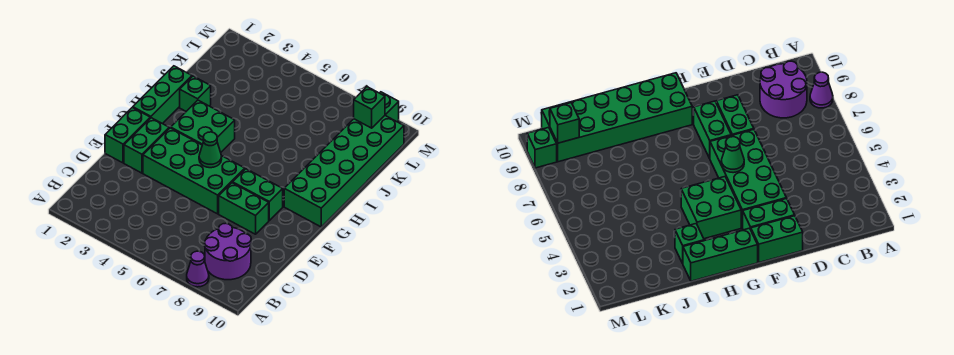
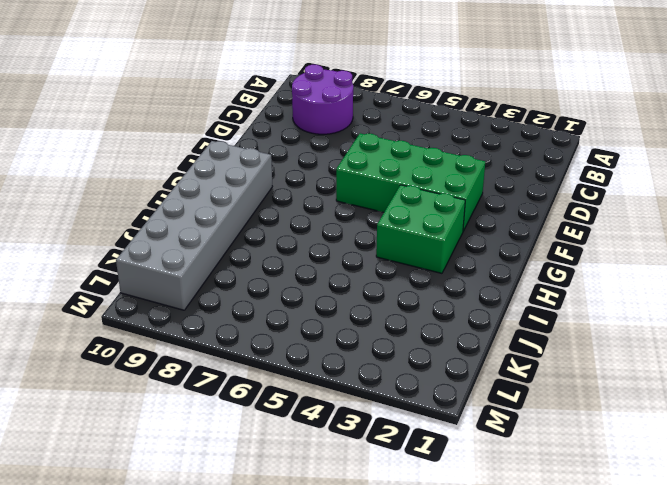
grey brick G9:L10 level 1 -> green brick G9:L10 level 1
none -> purple cone A8 level 1
none -> green brick E1:F1 level 1
none -> green brick E2:F2 level 1

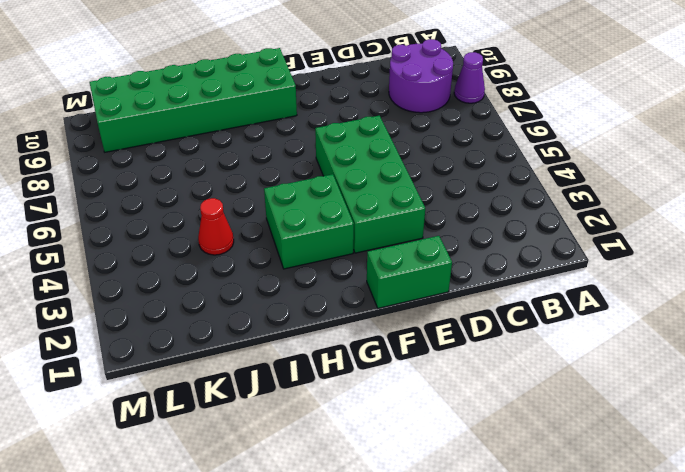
red cone J4 level 1 -> none
none -> green brick E2:F2 level 1
none -> green brick E7:E8 level 1
none -> green brick F7:F8 level 1

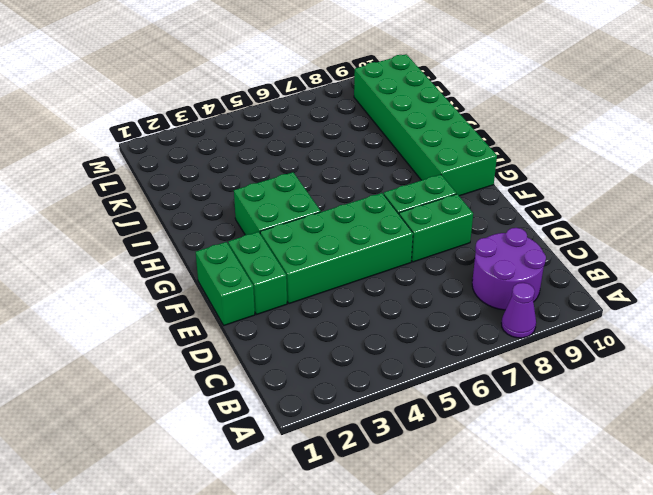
none -> green brick G1:I1 level 1
none -> green brick I2 level 1
none -> green brick M9 level 1

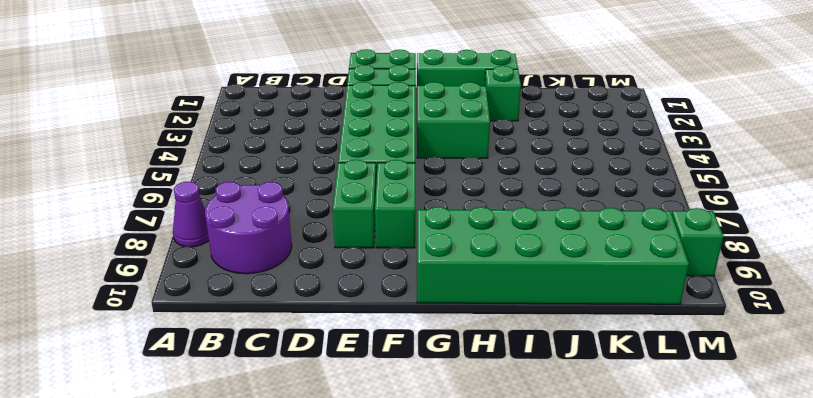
none -> green cone F5 level 2
none -> green brick L9 level 2

